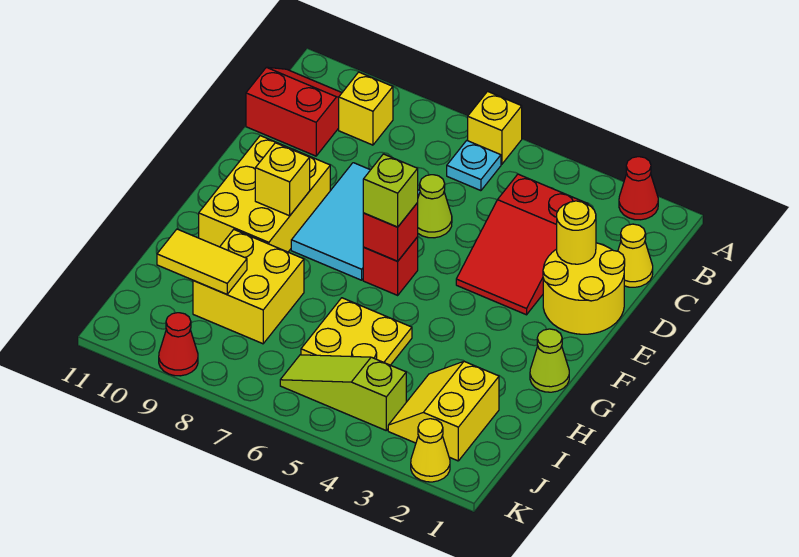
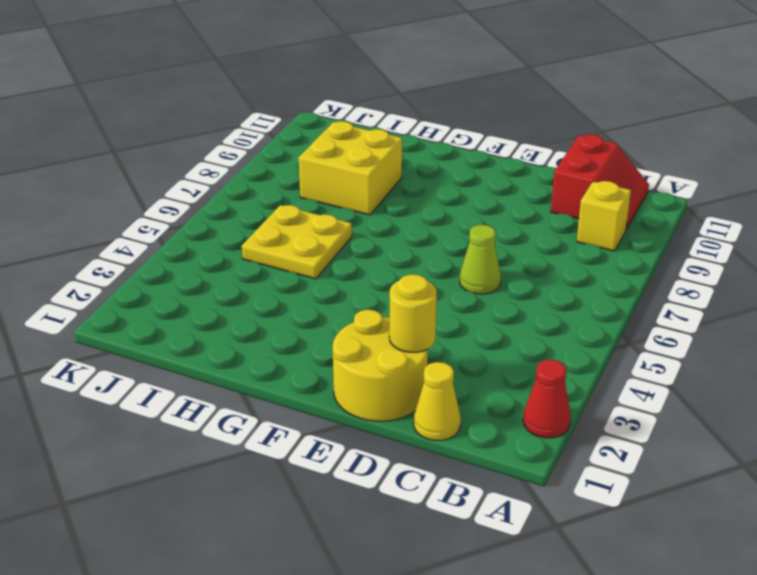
none -> yellow brick A6 level 1
none -> cyan plate B6 level 1
none -> red slope C3:E4 level 1 top C

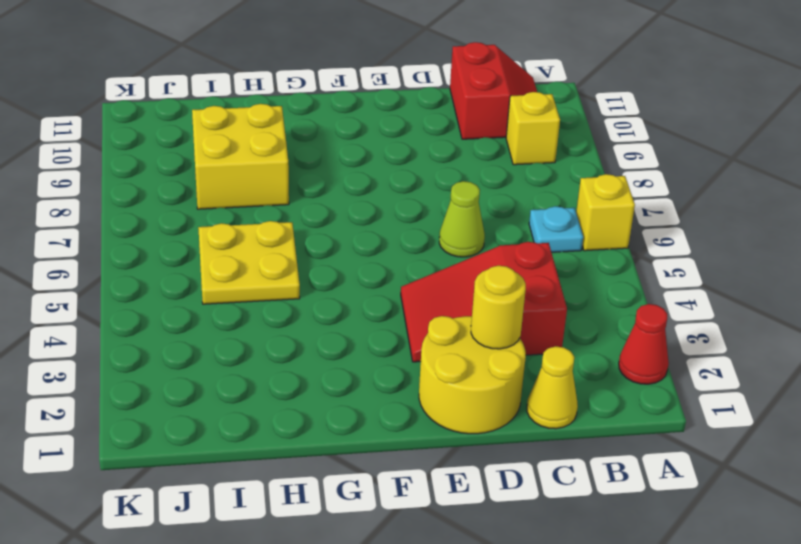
none -> cyan tile D7:F8 level 1
none -> yellow brick E9:G10 level 1
none -> red brick F6 level 1

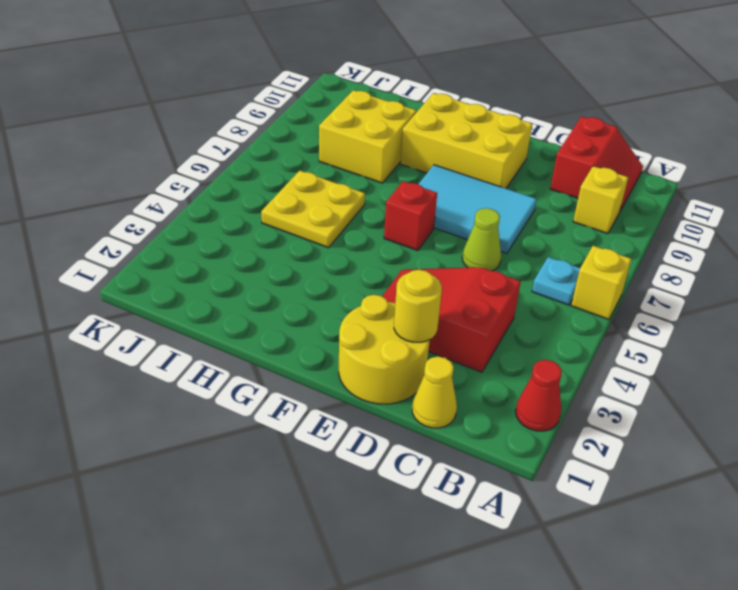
none -> lime cone G1 level 1
none -> yellow slope I2:J3 level 1 top 2
none -> lime slope J4:J6 level 1 top 4

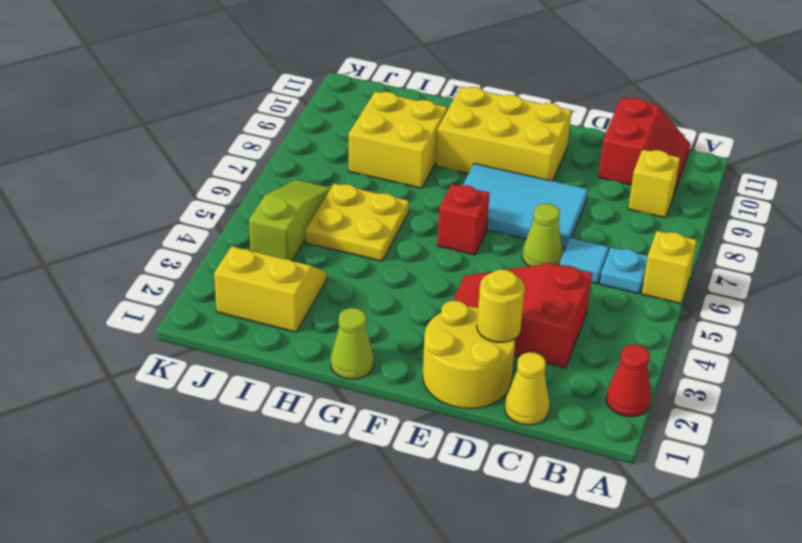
cyan tile C6 level 1 -> none
none -> yellow cone K2 level 1
none -> red cone K9 level 1
none -> red brick F6 level 2

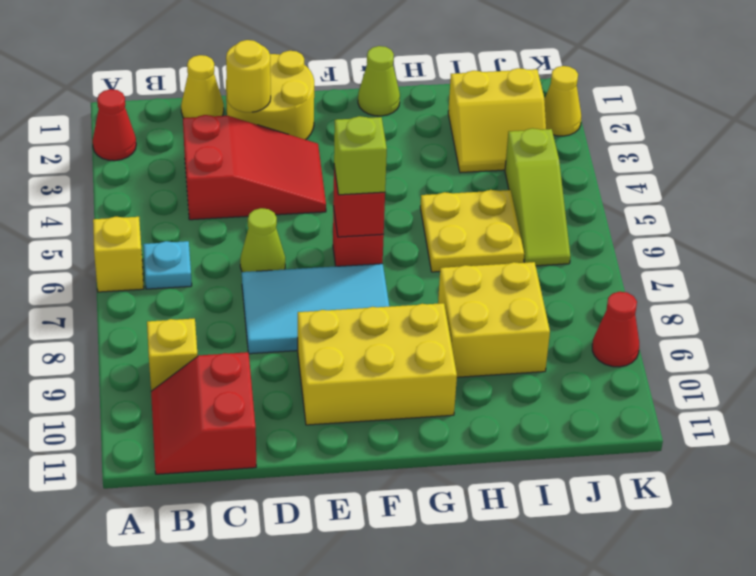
none -> yellow brick F9 level 2
none -> yellow tile I9:I10 level 2

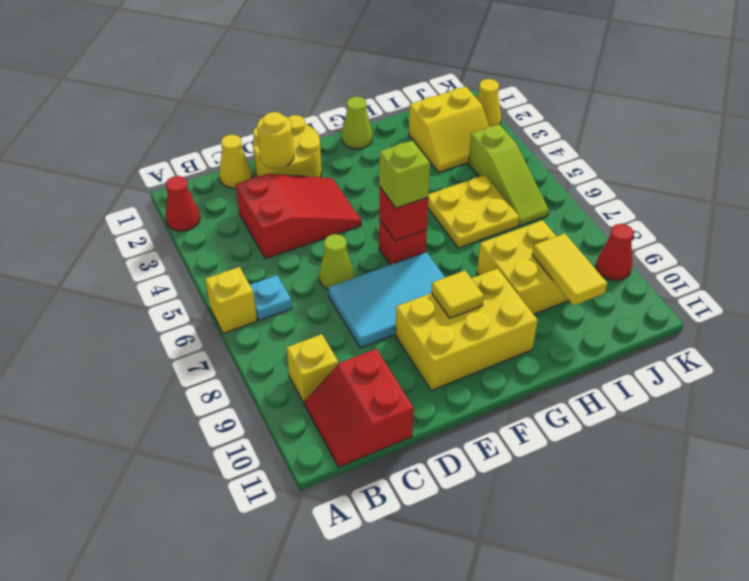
yellow tile F9 level 2 -> yellow brick F9 level 2

